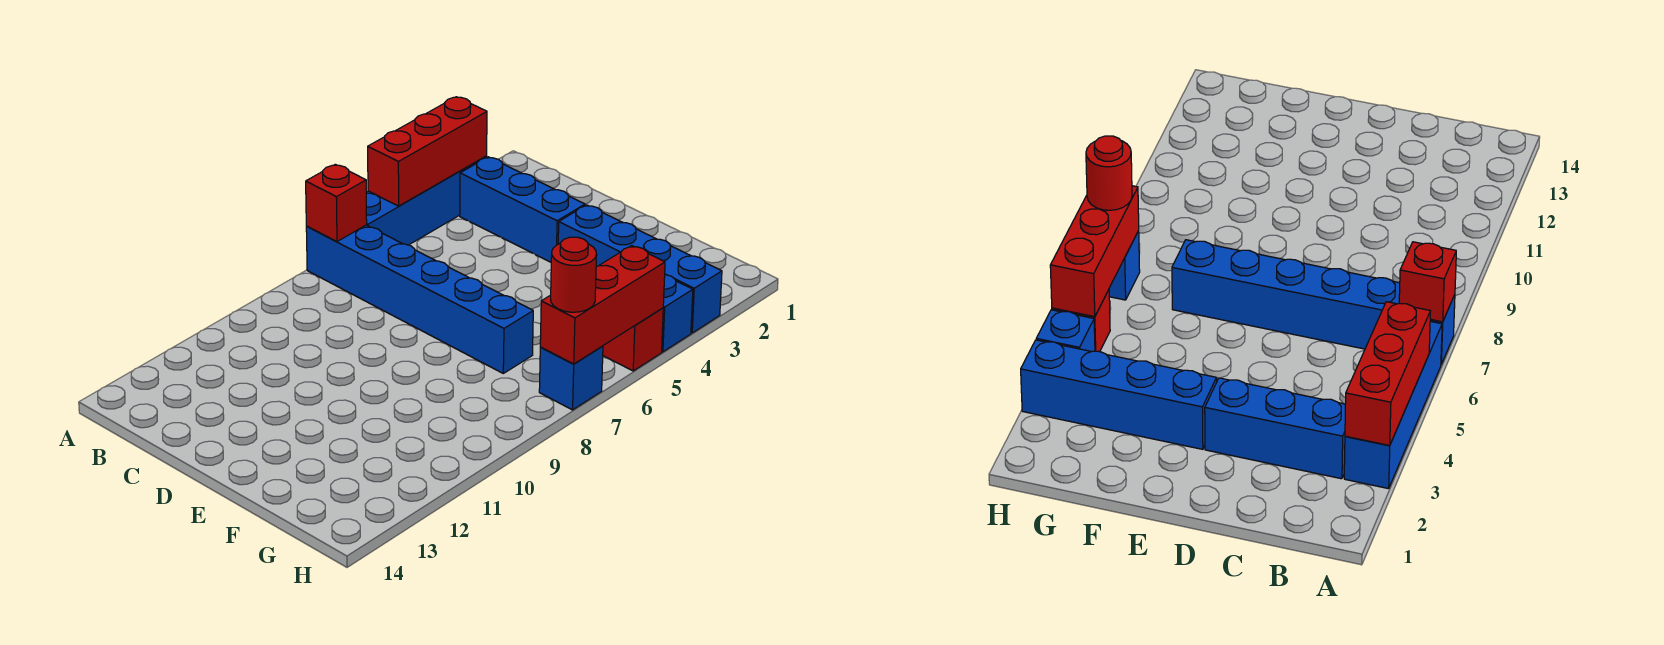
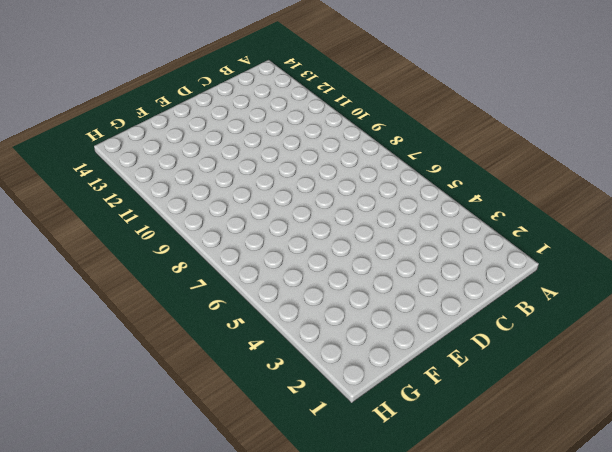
none -> blue brick A3:A6 level 1
none -> blue brick A7:F7 level 1

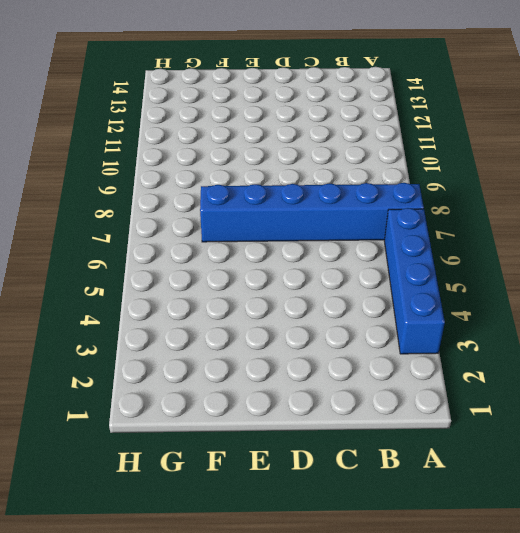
none -> blue brick B3:D3 level 1
none -> blue brick E3:H3 level 1

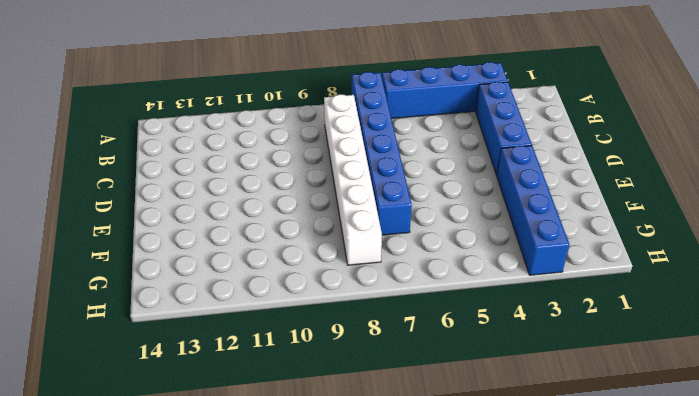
white brick B8:G8 level 1 -> none
none -> blue brick H4 level 1
none -> red brick H5 level 1

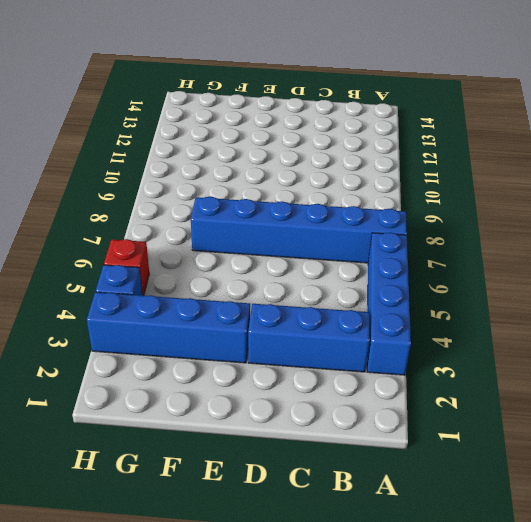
none -> blue brick H7 level 1
none -> red brick A3:A5 level 2

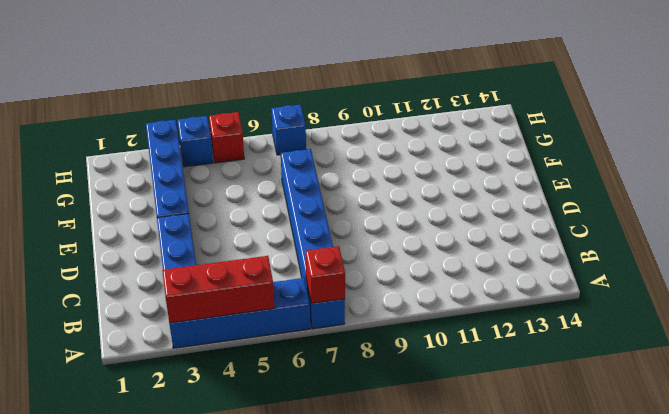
none -> red brick H5:H7 level 2
none -> red round brick H7 level 3

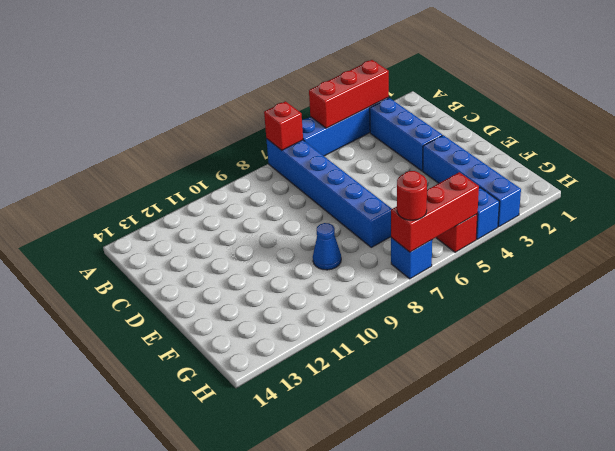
blue cone F9 level 1 -> none

